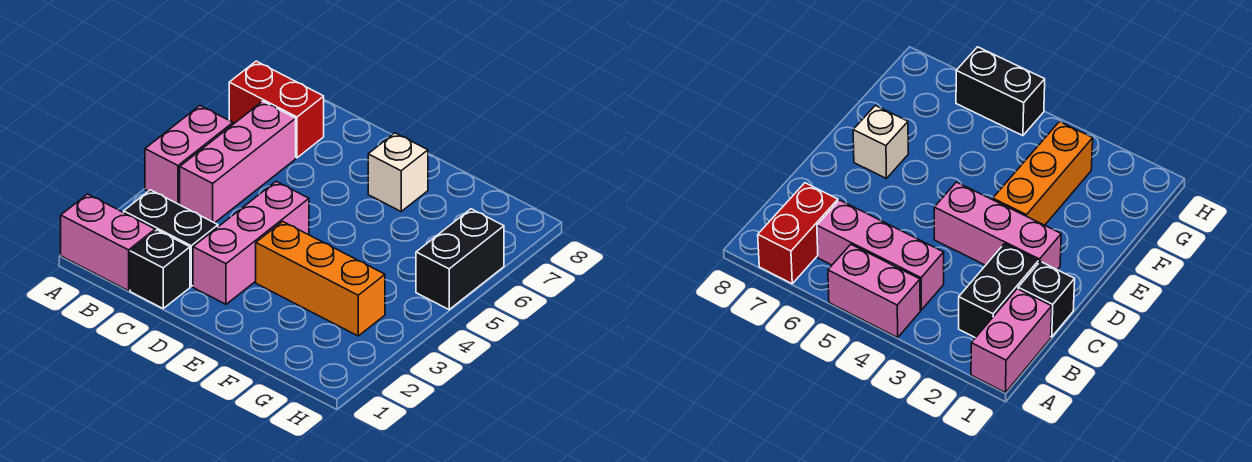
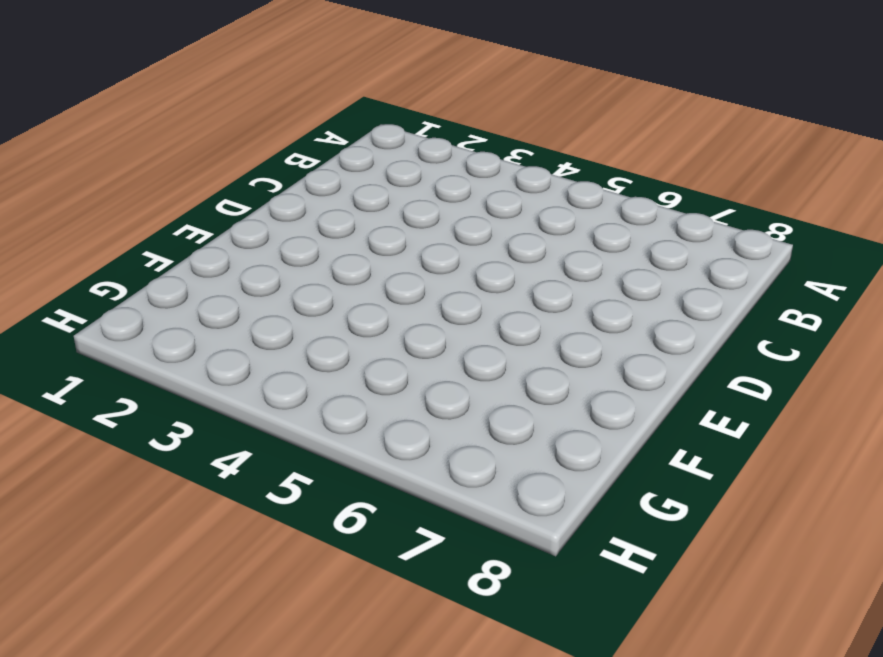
none -> pink brick A1:B1 level 1
none -> pink brick A4:A5 level 1

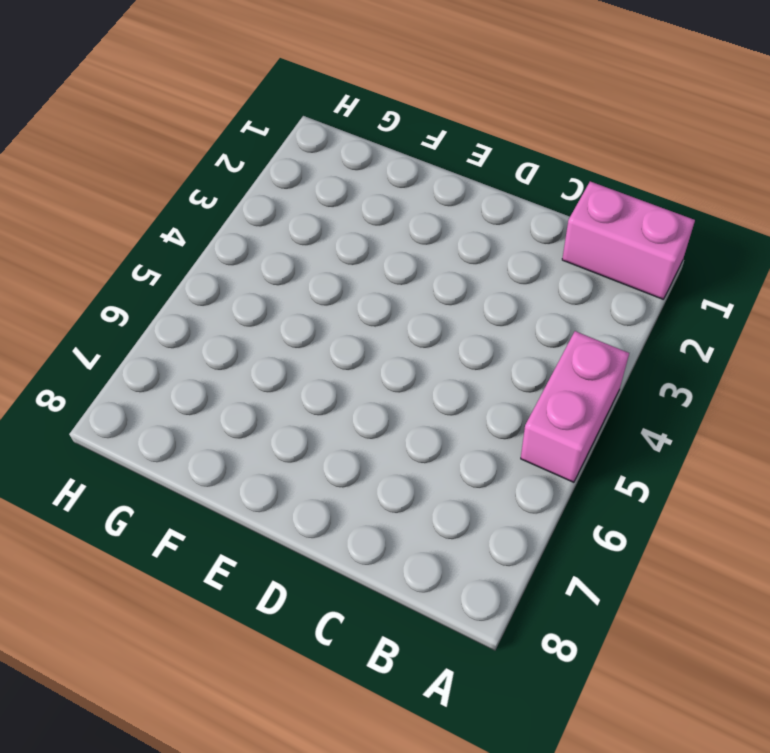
none -> red brick A7:B7 level 1
none -> black brick B2:C2 level 1

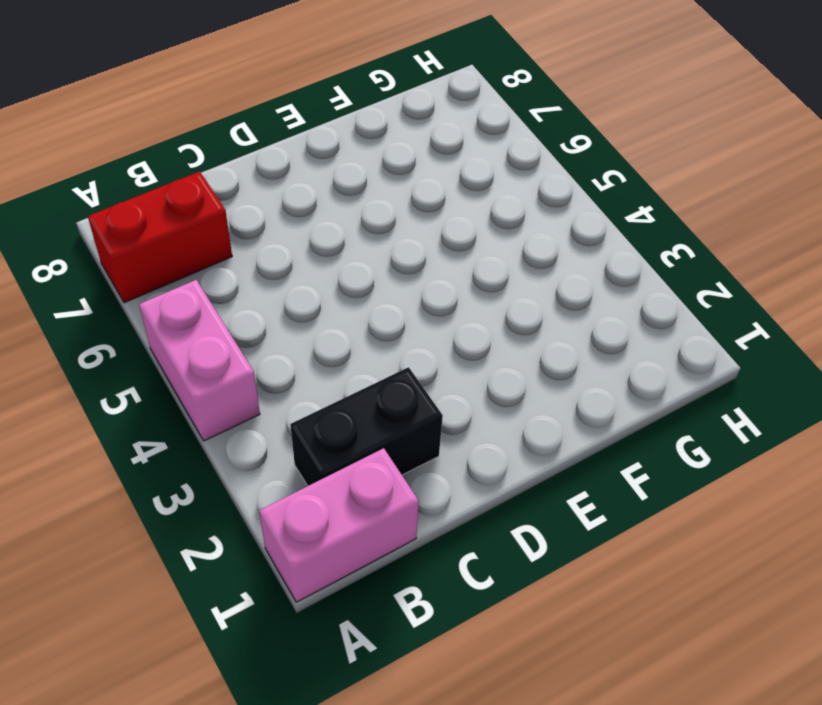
none -> pink brick B4:B6 level 1
none -> black brick C1 level 1

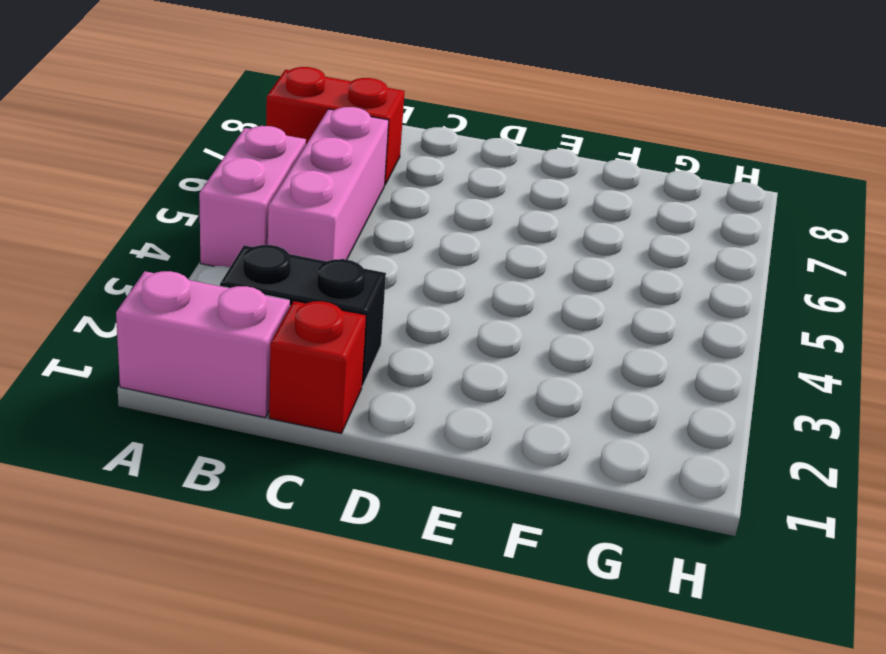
red brick C1 level 1 -> black brick C1 level 1
none -> pink brick D2:D4 level 1
none -> orange brick E3:G3 level 1

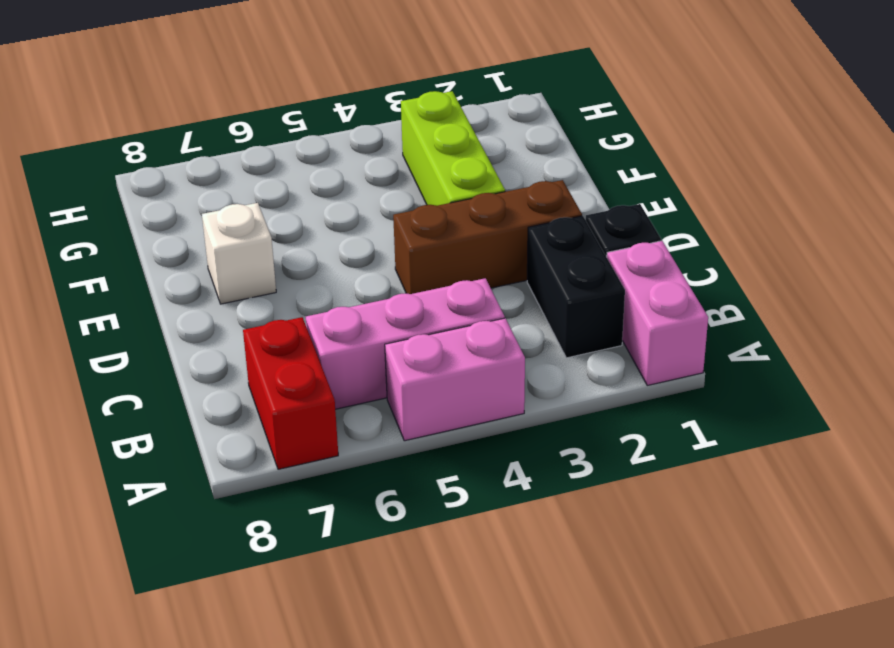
brown brick D2:D4 level 1 -> pink brick D2:D4 level 1
lime brick E3:G3 level 1 -> orange brick E3:G3 level 1
none -> black brick H5:H6 level 1

